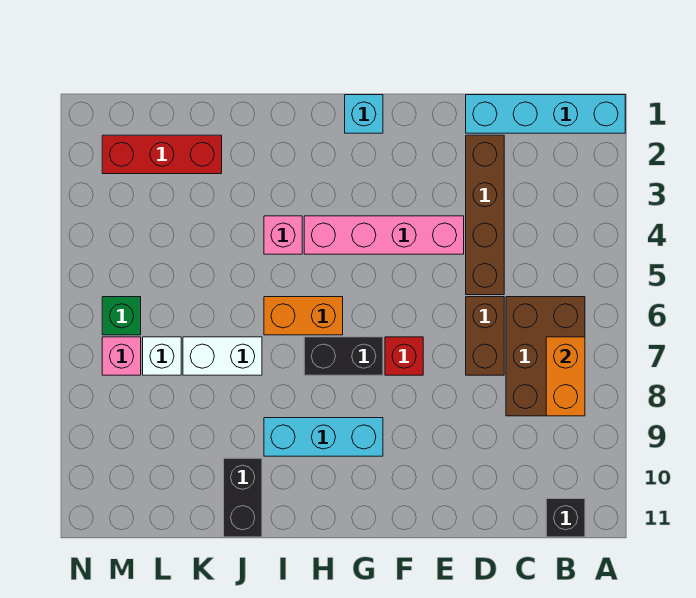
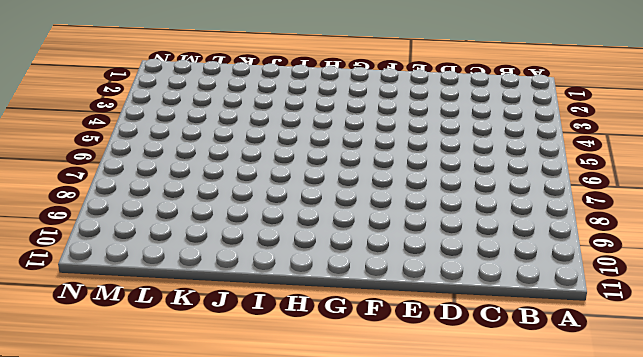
none -> cyan brick A1:D1 level 1
none -> brown brick B6:C8 level 1
none -> black brick B11 level 1

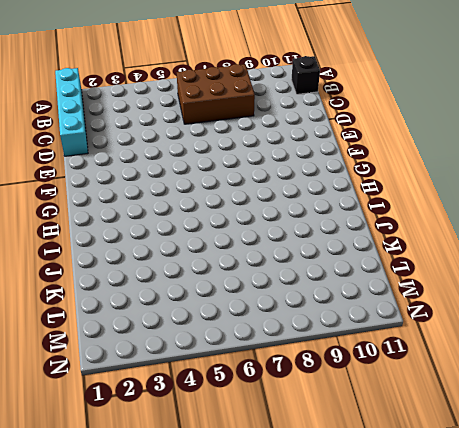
none -> brown brick D2:D5 level 1
none -> brown brick D6:D7 level 1
none -> pink brick E4:H4 level 1

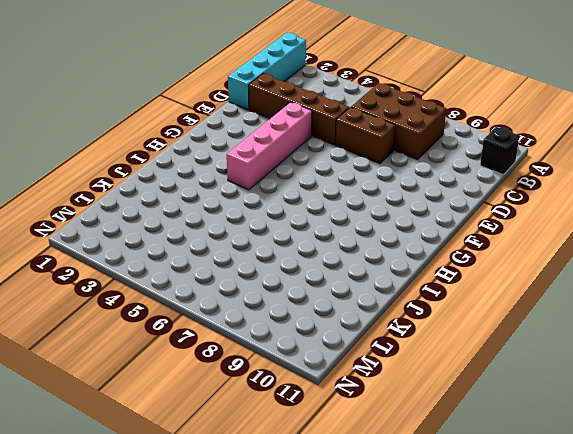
none -> red brick F7 level 1
none -> cyan brick G1 level 1
none -> black brick G7:H7 level 1

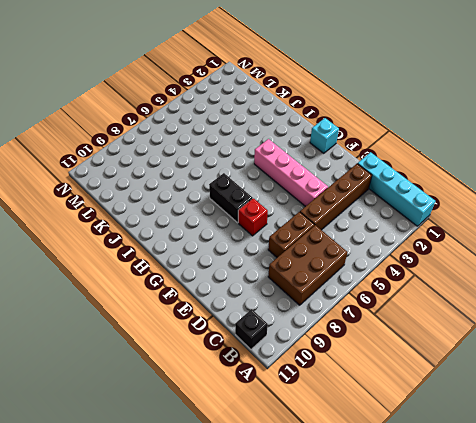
none -> cyan brick G9:I9 level 1
none -> orange brick H6:I6 level 1
none -> pink brick I4 level 1

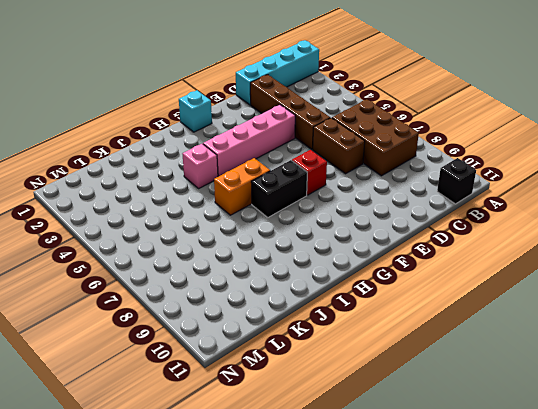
none -> cyan brick G9:I9 level 1
none -> white brick J7:K7 level 1
none -> black brick J10:J11 level 1

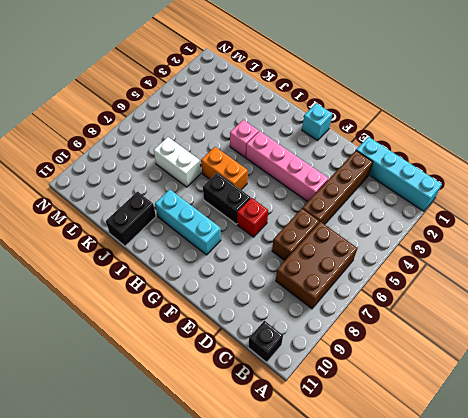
none -> red brick K2:M2 level 1
none -> white brick L7 level 1
none -> green brick M6 level 1

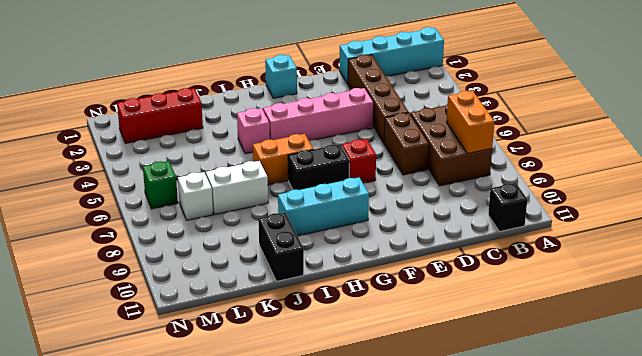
none -> pink brick M7 level 1

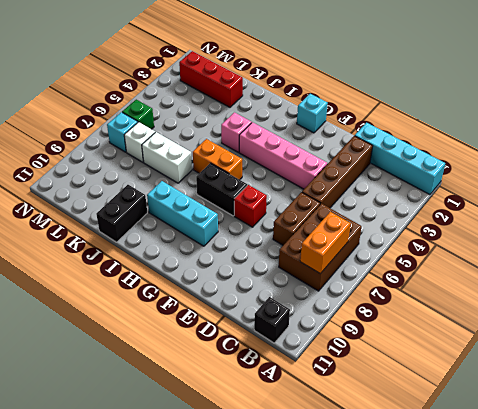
cyan brick M7 level 1 -> pink brick M7 level 1

